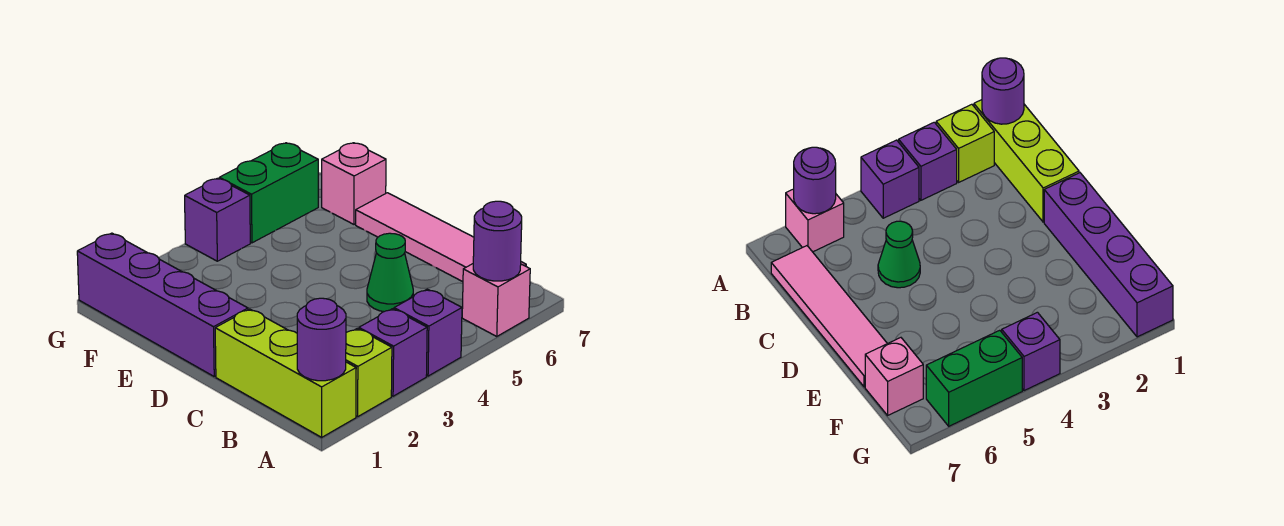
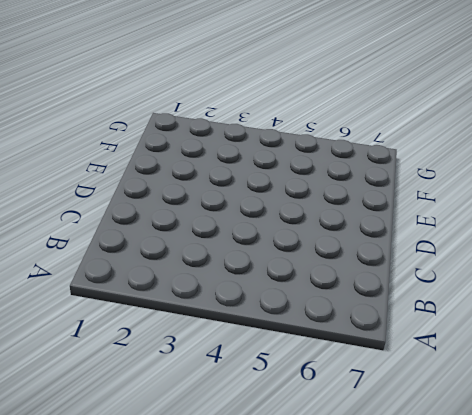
none -> lime brick A1:C1 level 1
none -> lime brick A2 level 1
none -> purple brick A3 level 1

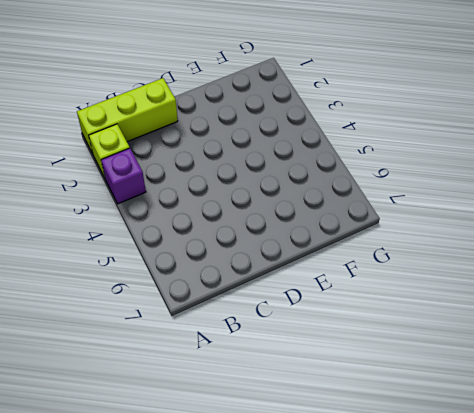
none -> purple brick A4 level 1
none -> pink brick A6 level 1
none -> pink tile B7:E7 level 1

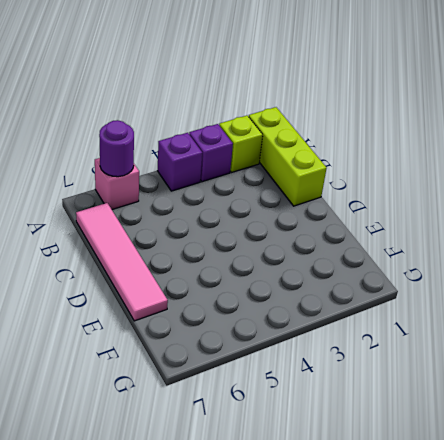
none -> green cone C5 level 1
none -> purple brick D1:G1 level 1
none -> pink brick F7 level 1

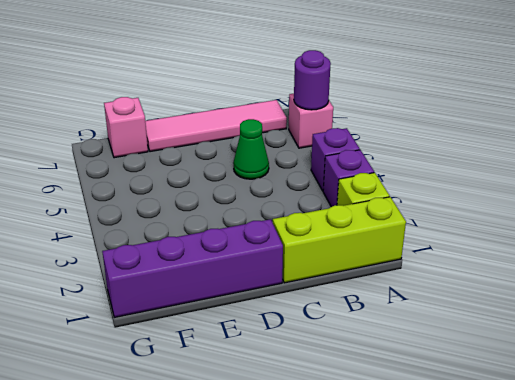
none -> purple brick G4 level 1
none -> green brick G5:G6 level 1
none -> purple round brick A1 level 2

